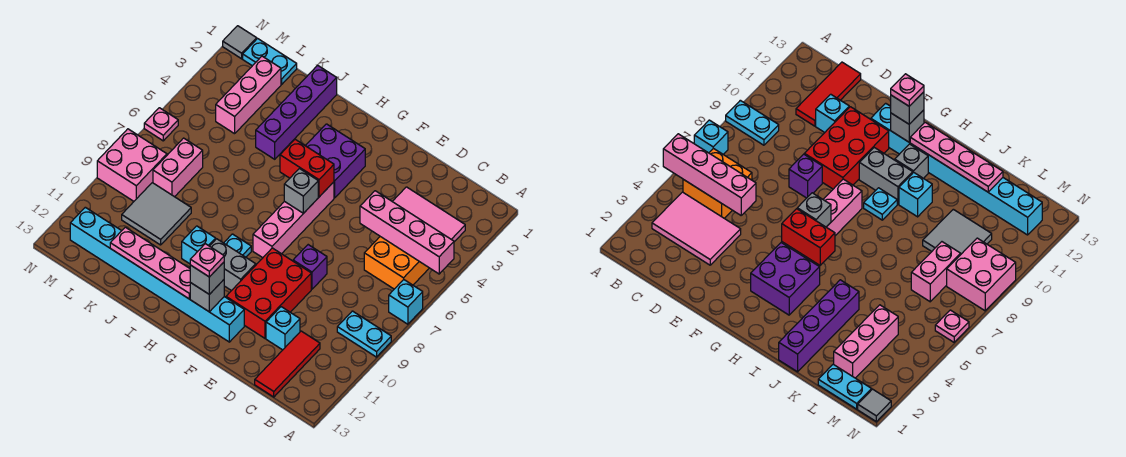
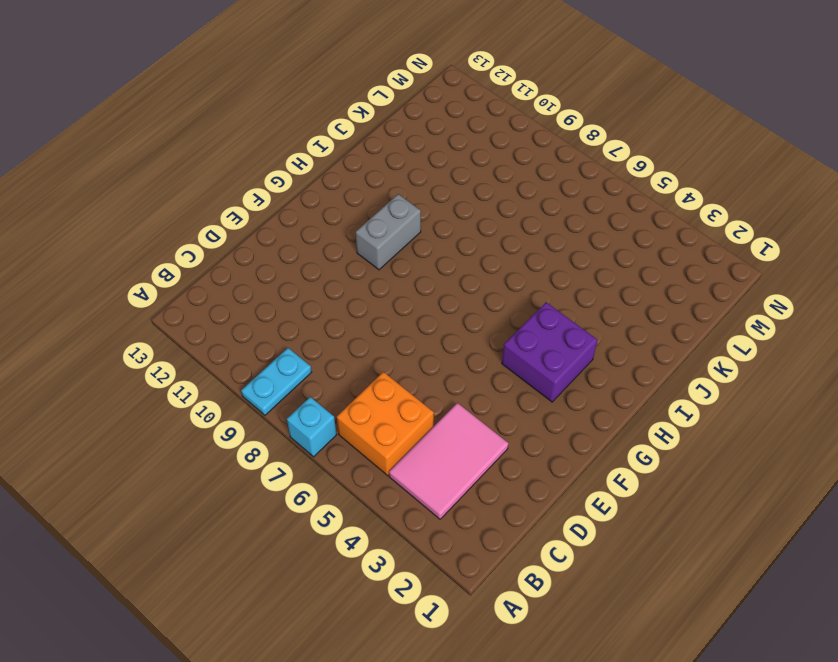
none -> red tile C11:C13 level 1
none -> cyan brick D11 level 1
none -> purple brick E8 level 1
none -> red brick E9:F11 level 1

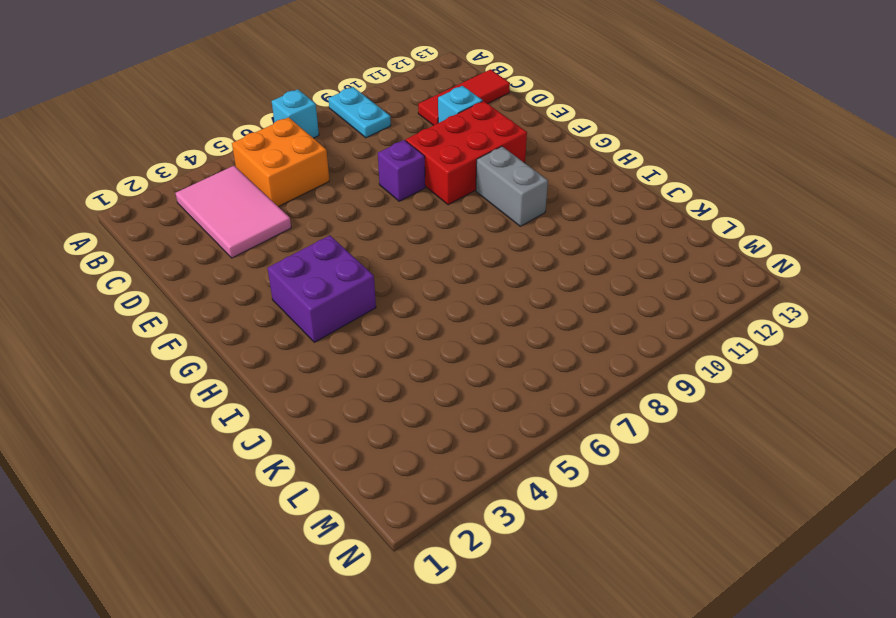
none -> cyan brick F12:M12 level 1
none -> pink brick G5:G8 level 1
none -> cyan plate H9 level 1
none -> grey brick H11 level 1

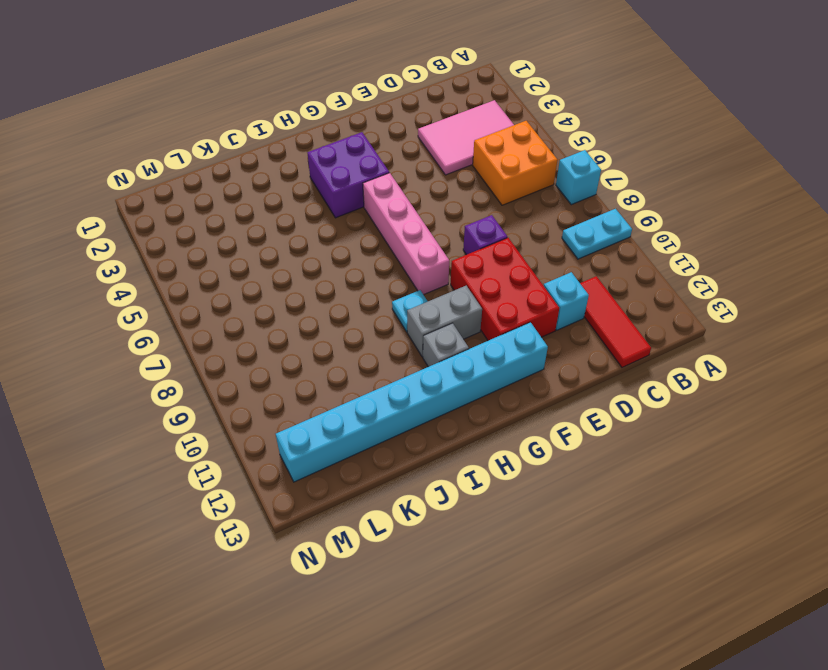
none -> cyan brick I10 level 1
none -> purple brick J1:J4 level 1
none -> grey tile K9:L10 level 1
none -> cyan plate L1:M1 level 1

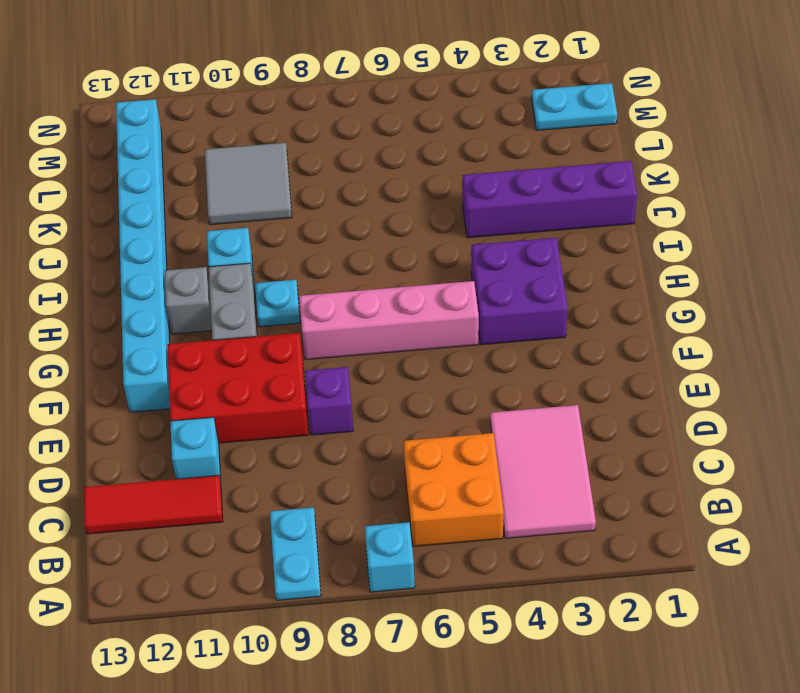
cyan plate M1:M2 level 1 -> cyan plate L1:M1 level 1
none -> pink brick L2:L4 level 1
none -> pink brick L7:L8 level 1
none -> pink brick M8:N9 level 1
none -> grey tile N1 level 1

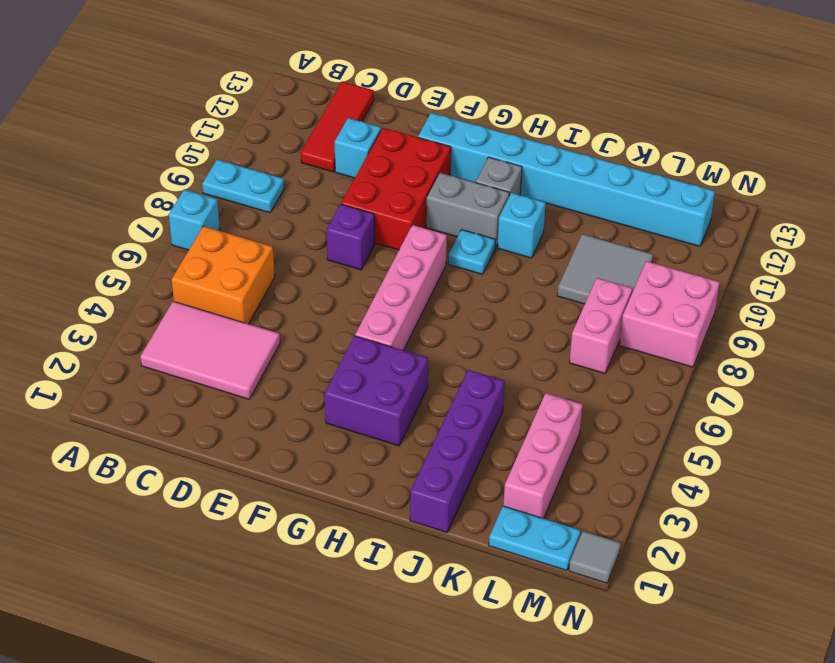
none -> pink plate N6 level 1
none -> pink brick A5:D5 level 2
none -> red brick G5:H5 level 2
none -> grey brick G6 level 2

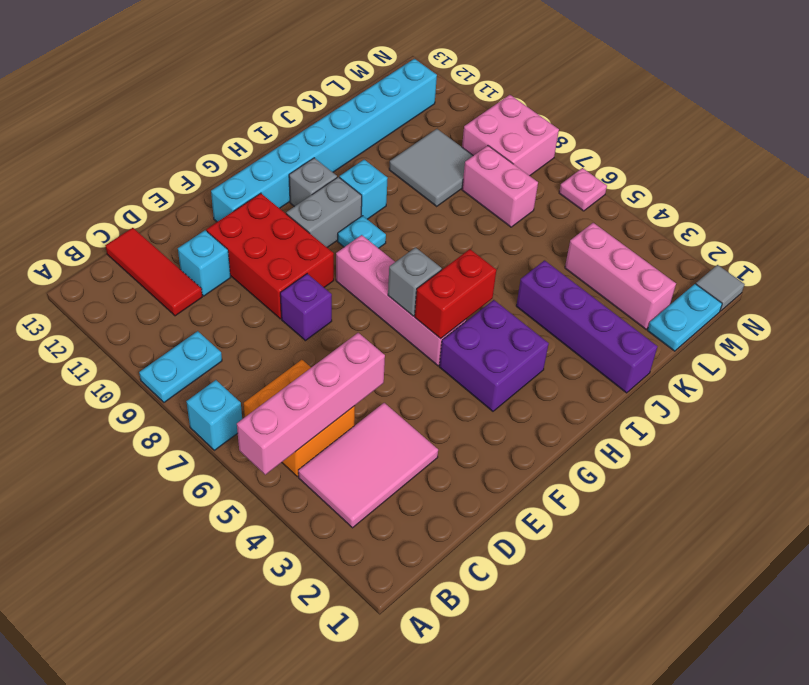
none -> grey brick G12 level 2
none -> pink plate H12:K12 level 2
none -> grey brick G12 level 3
none -> pink plate G12 level 4

